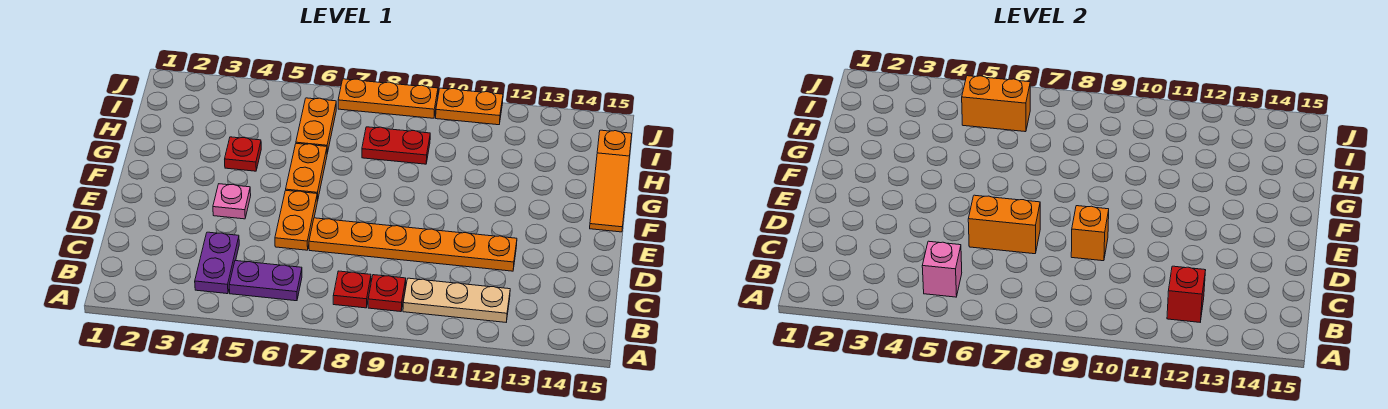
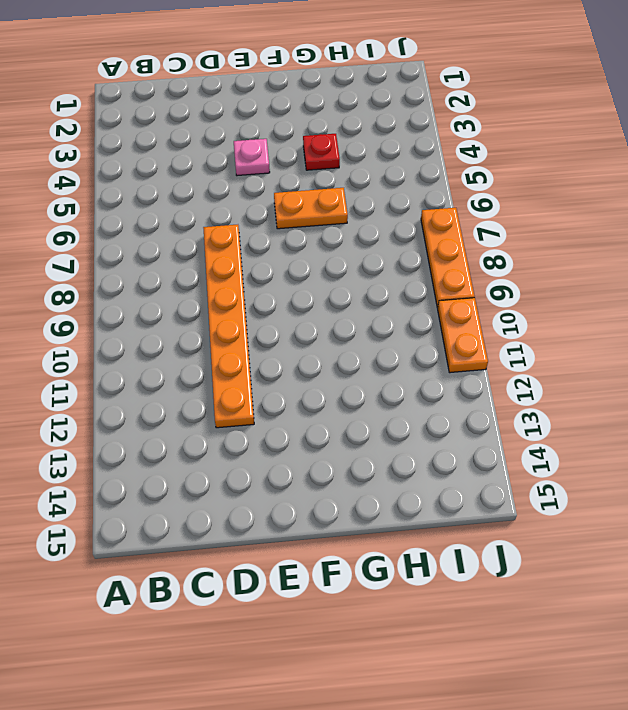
none -> purple plate B4:C4 level 1
none -> purple plate B5:B6 level 1
none -> red plate B8 level 1

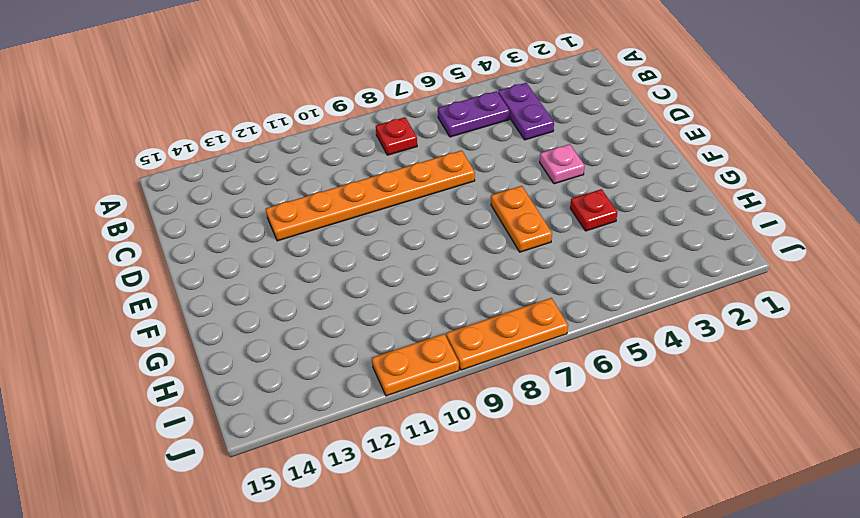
none -> red plate B9 level 1
none -> tan plate B10:B12 level 1
none -> orange plate D6:E6 level 1

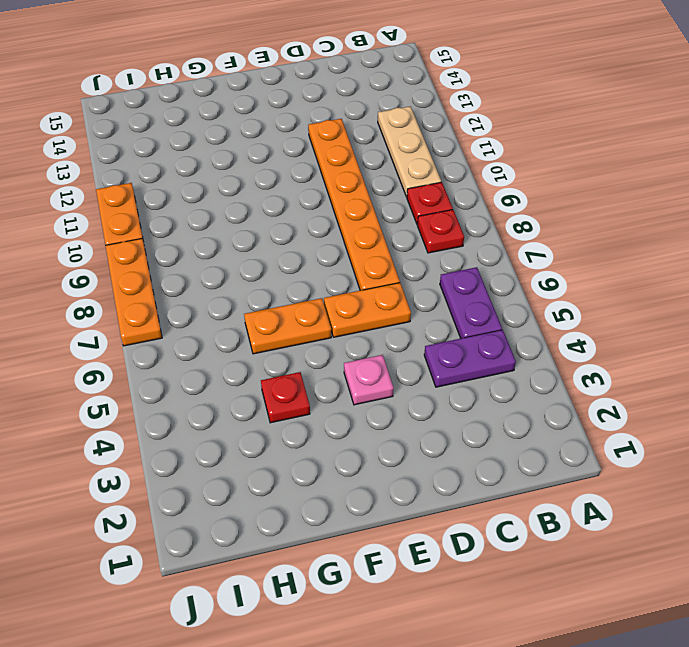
none -> orange slope F15:H15 level 1 top H
none -> orange plate H6:I6 level 1
none -> red plate H8:H9 level 1

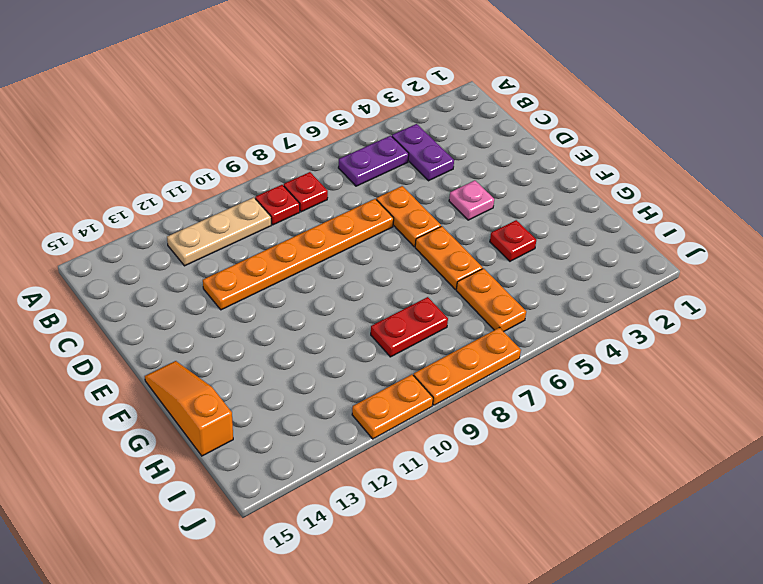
none -> pink brick B5 level 2
none -> red brick B12 level 2
none -> orange brick D6:D7 level 2

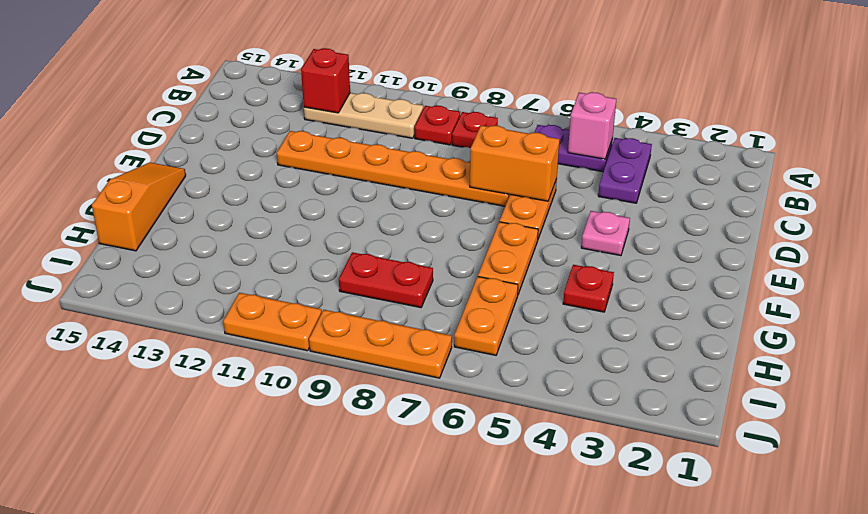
none -> orange brick D9 level 2
none -> orange brick I5:I6 level 2

